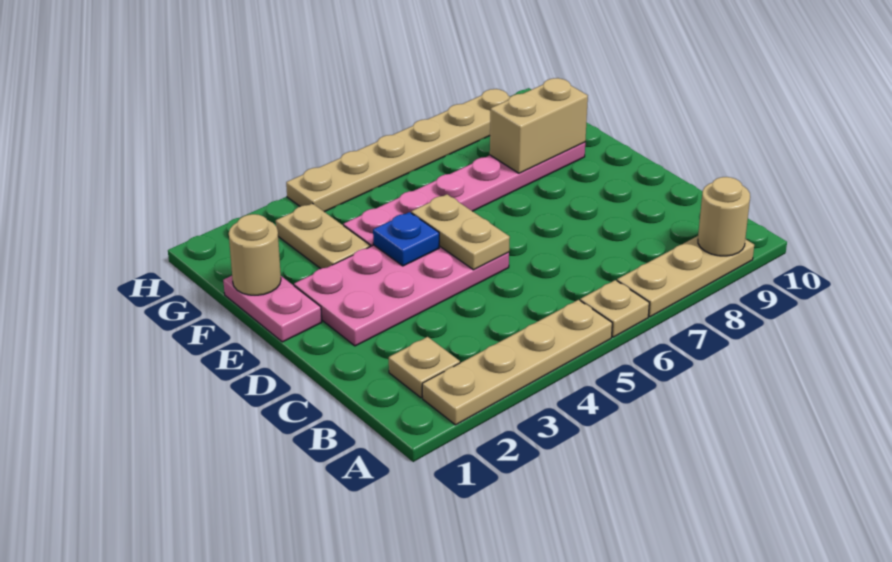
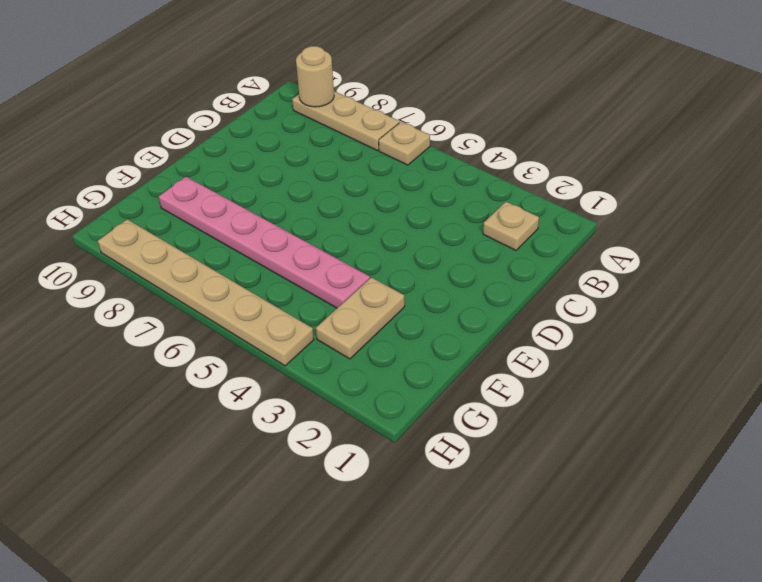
none -> tan plate A2:A5 level 1
none -> pink plate D2:E5 level 1
none -> pink plate E1:F1 level 1

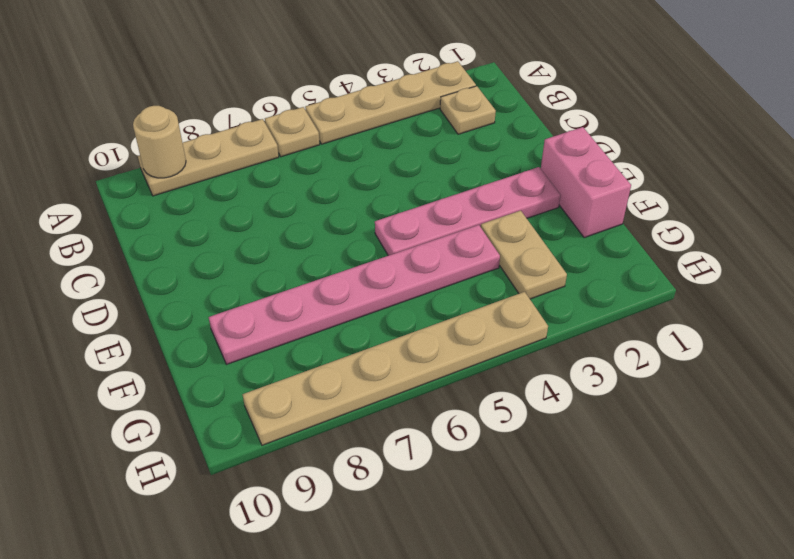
pink brick E1:F1 level 1 -> pink plate E1:F1 level 1
pink plate E2:E5 level 1 -> pink plate D2:E5 level 1
none -> tan plate D5:E5 level 2
none -> blue plate E4 level 2
none -> tan round brick F1 level 2

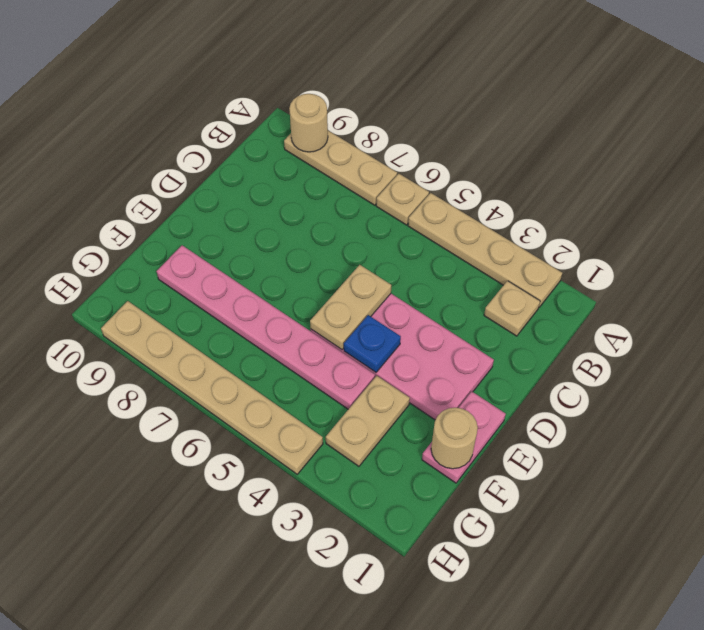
none -> tan brick F8:F9 level 2

